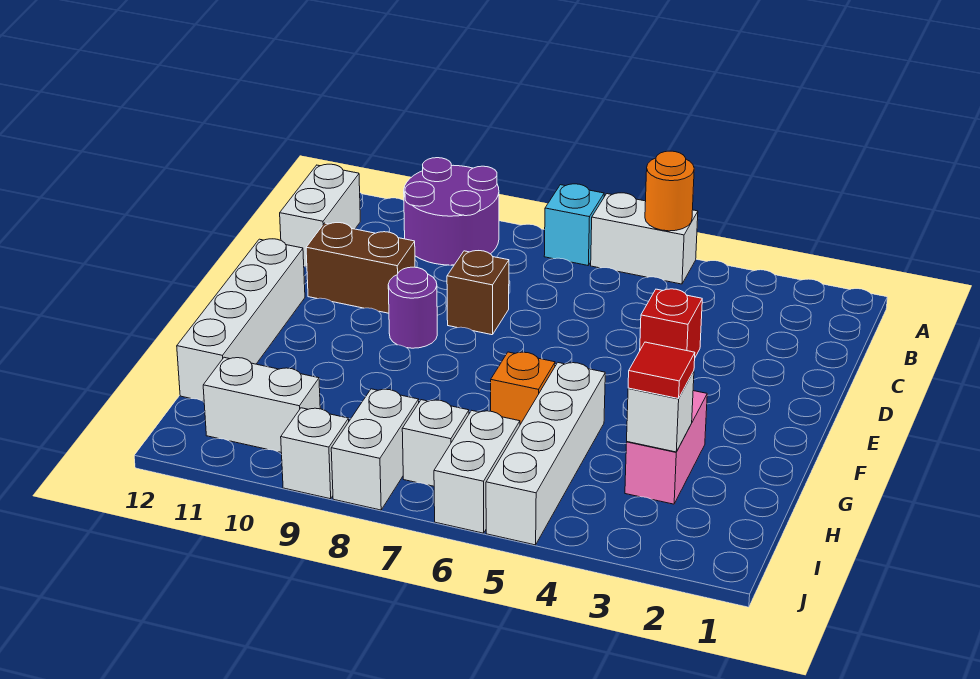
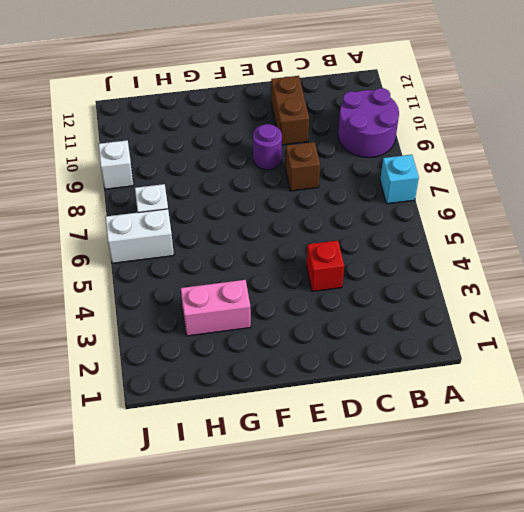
none -> white brick A5:A6 level 1
none -> white brick B12:C12 level 1
none -> white brick E12:H12 level 1

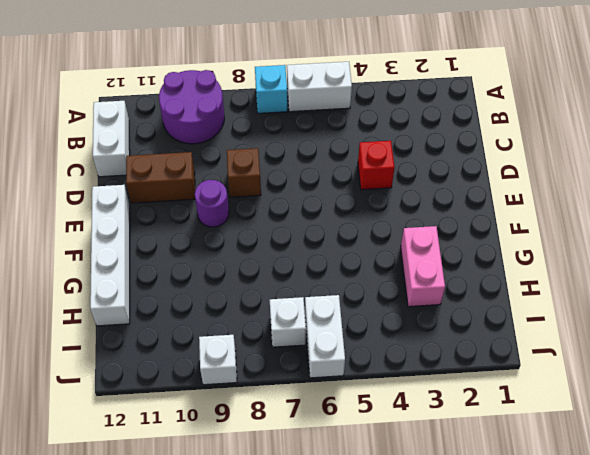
none -> white brick G5:J5 level 1
none -> orange brick G6 level 1
none -> white brick I8:J8 level 1

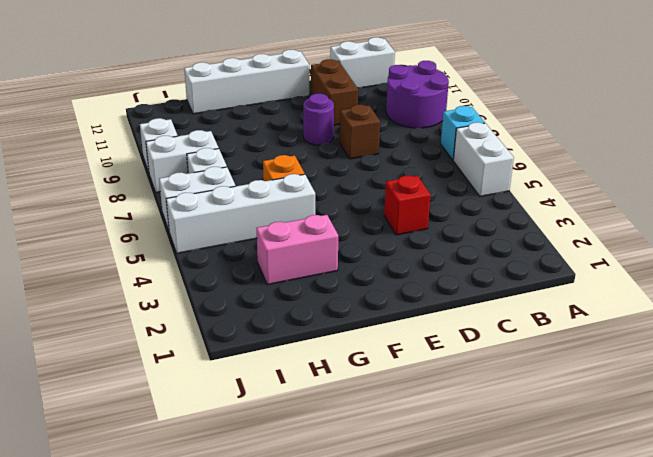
none -> white brick I10:I11 level 1
none -> orange round brick A5 level 2
none -> white brick H3 level 2

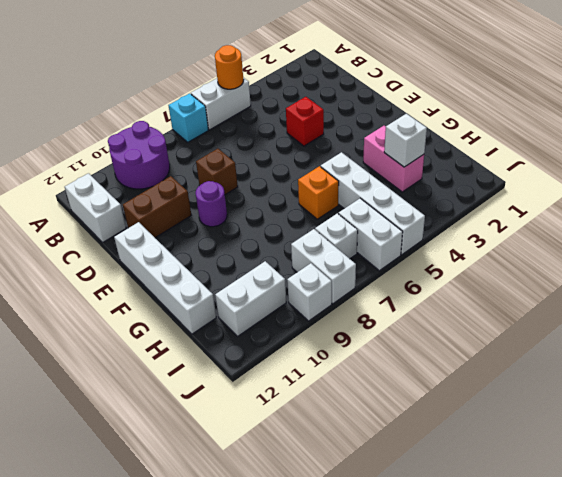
none -> red tile H3 level 3

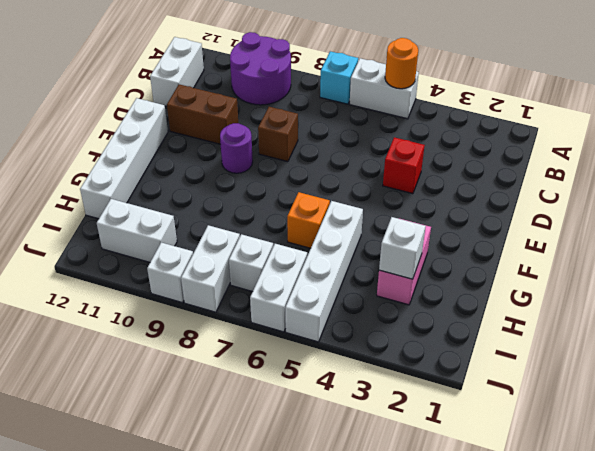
none -> red tile H3 level 3

